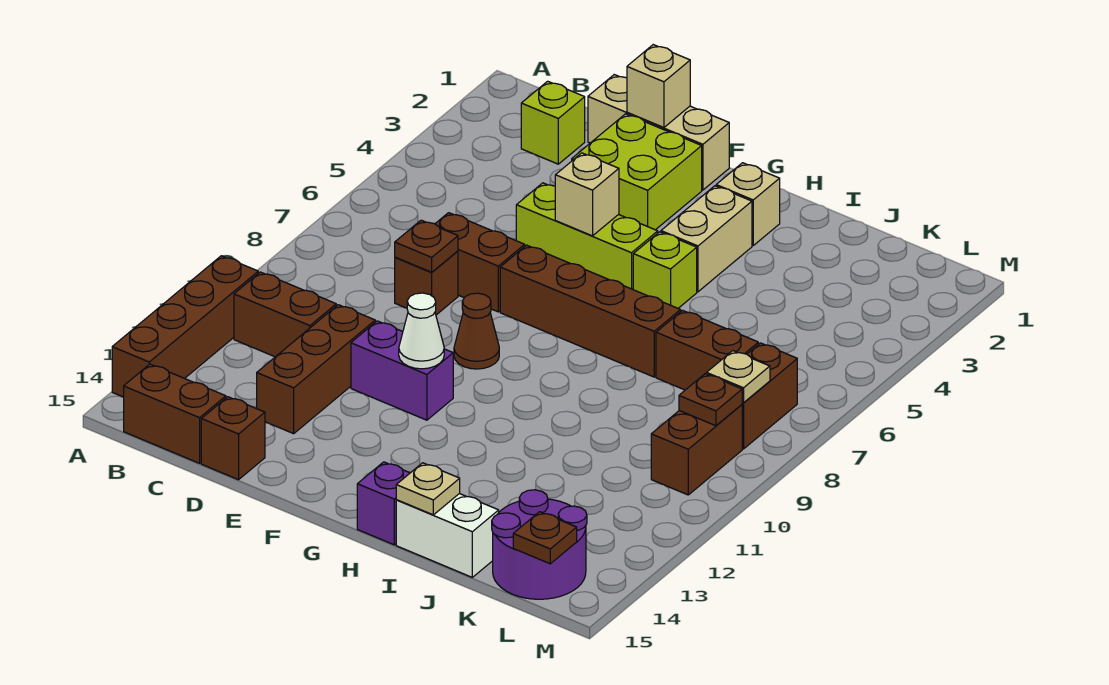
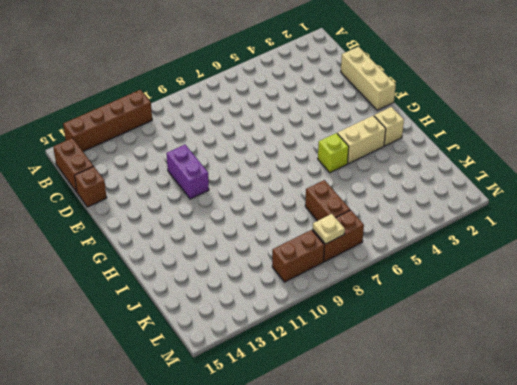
none -> brown brick B11:C11 level 1
none -> lime brick C2 level 1
none -> brown brick D7:E7 level 1
none -> brown brick D8 level 1

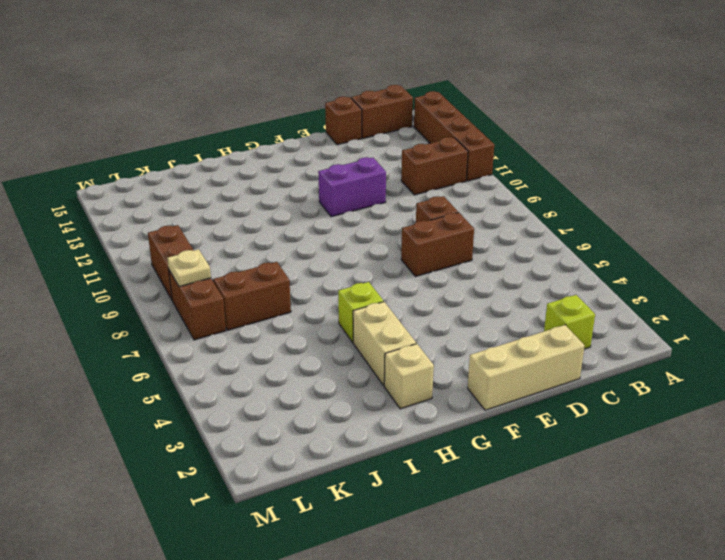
none -> brown brick D11:D13 level 1
none -> lime brick E2:F3 level 1
none -> lime brick E5:G5 level 1
none -> brown brick F7:I7 level 1

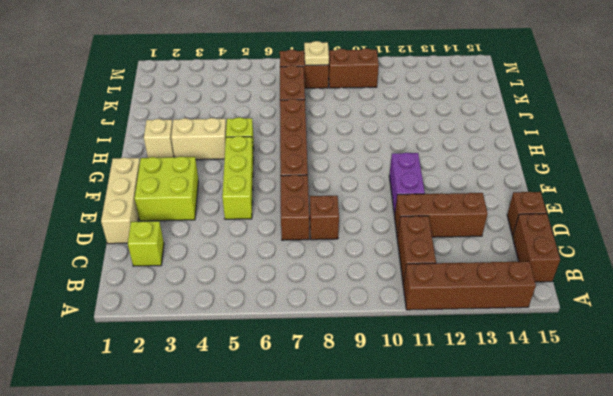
none -> brown cone F9 level 1
none -> purple brick H15 level 1
none -> white brick I15:J15 level 1
none -> purple round brick K14:L15 level 1

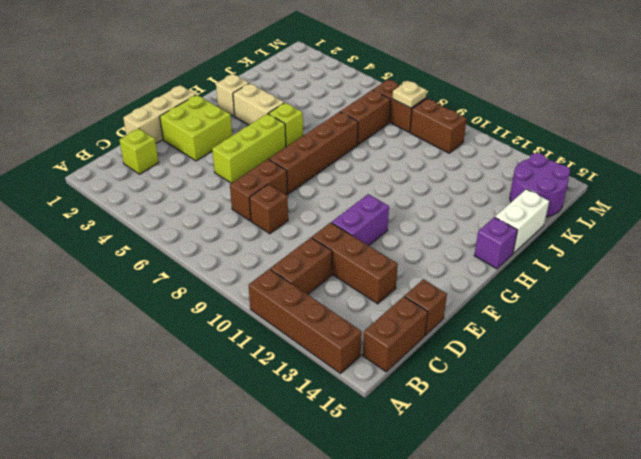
none -> brown cone F9 level 1
none -> brown plate D8 level 2
none -> tan brick E1 level 2
none -> tan brick F5 level 2

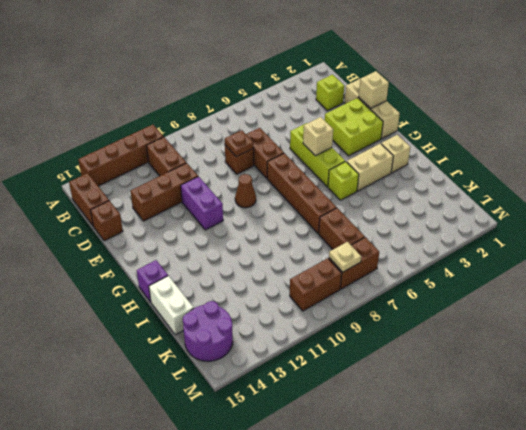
none -> white cone F11 level 2
none -> tan plate I15 level 2
none -> brown plate L9 level 2
none -> brown plate L15 level 2

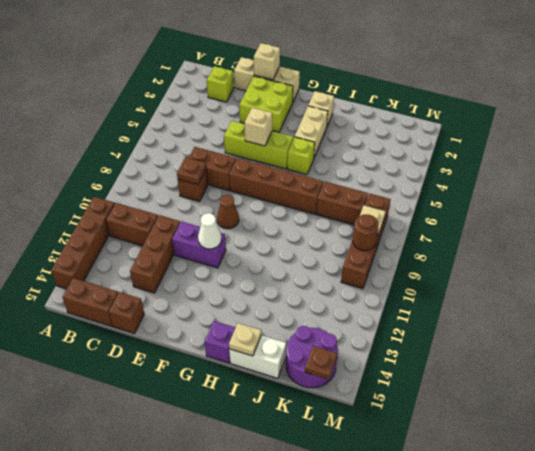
brown round brick L9 level 2 -> brown plate L9 level 2

